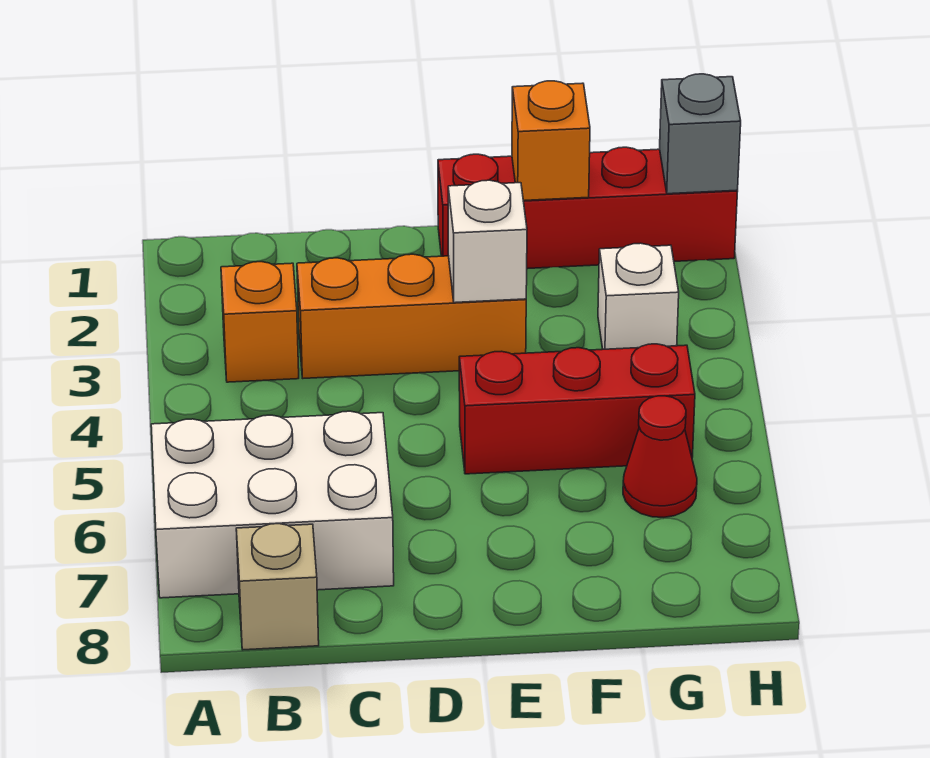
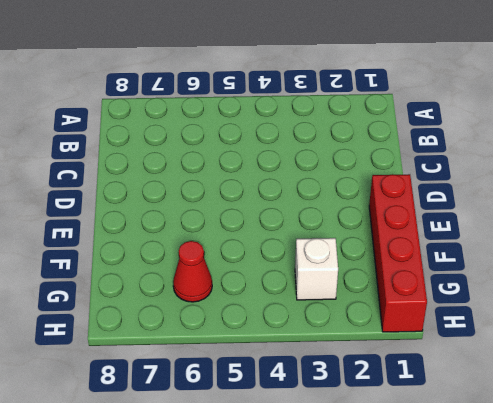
none -> white brick A6:C7 level 1
none -> orange brick B3 level 1

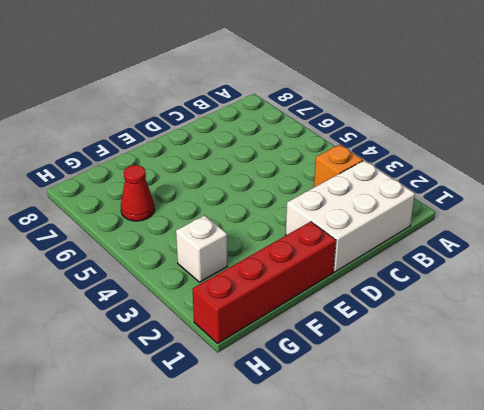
white brick B1:D2 level 1 -> white brick A6:C7 level 1
none -> tan brick B8 level 1
none -> orange brick C3:E3 level 1

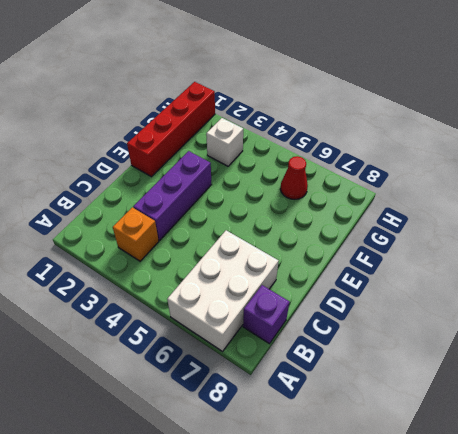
purple brick B8 level 1 -> tan brick B8 level 1
purple brick C3:E3 level 1 -> orange brick C3:E3 level 1
none -> red brick E5:G5 level 1
none -> white brick E3 level 2

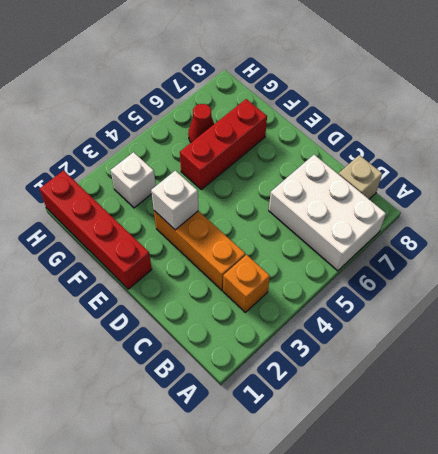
red brick F5:F7 level 1 -> red brick E5:G5 level 1
none -> orange brick F1 level 2
none -> grey brick H1 level 2

